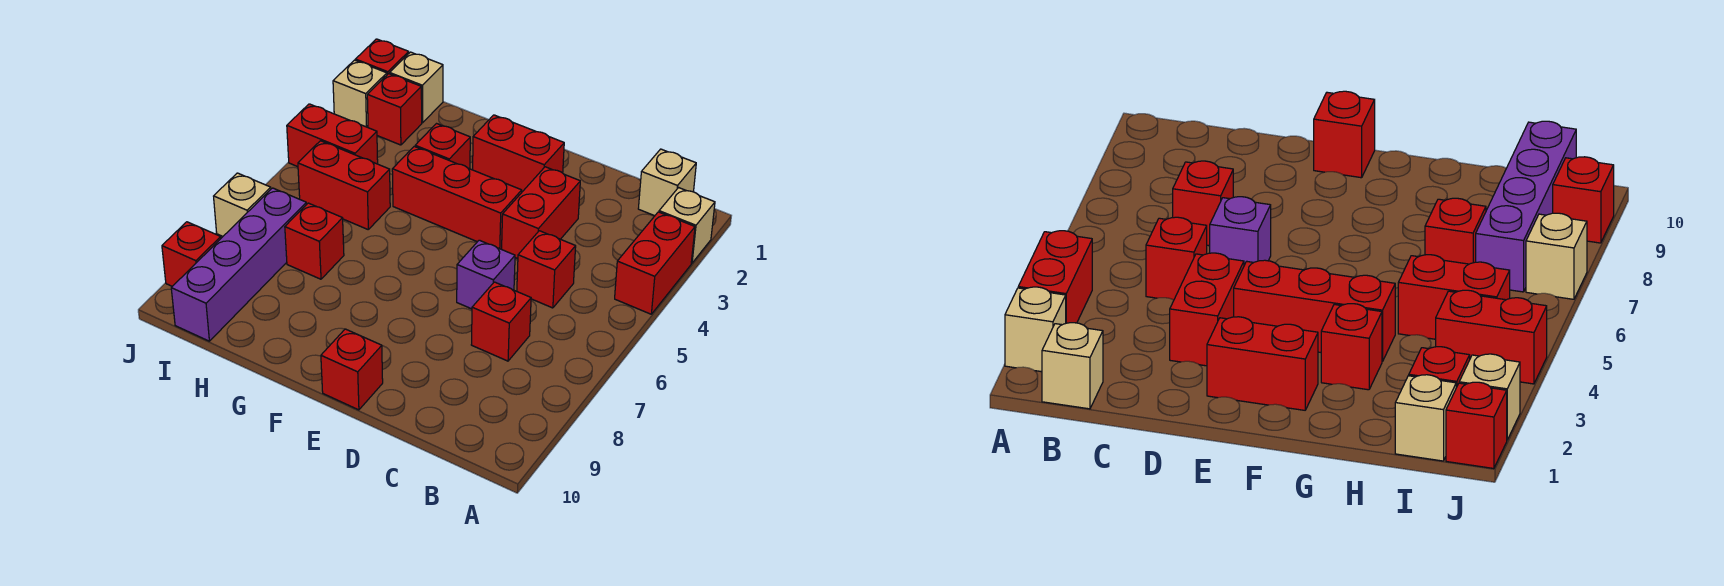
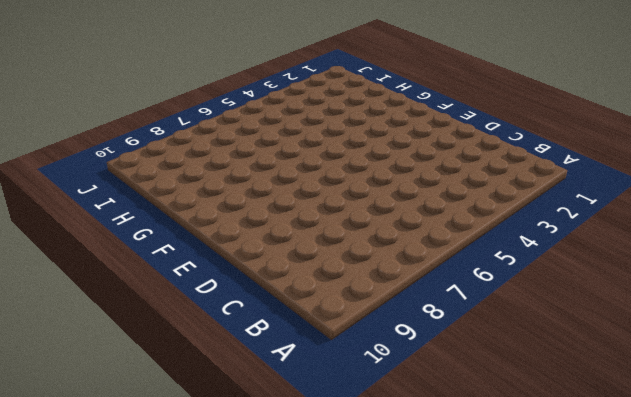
none -> tan brick A2 level 1
none -> red brick A3:A4 level 1
none -> tan brick B1 level 1

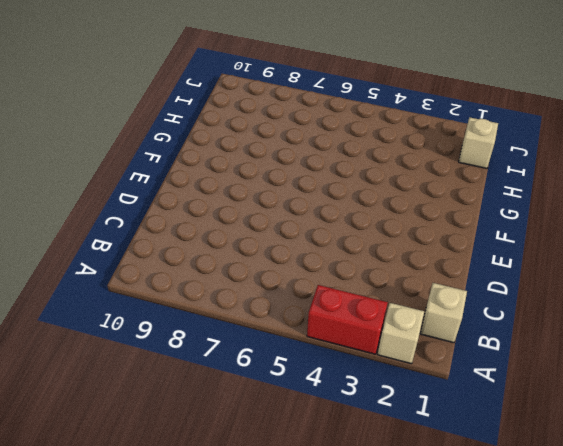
none -> red brick C5 level 1
none -> red brick C7 level 1
none -> red brick D3:D4 level 1

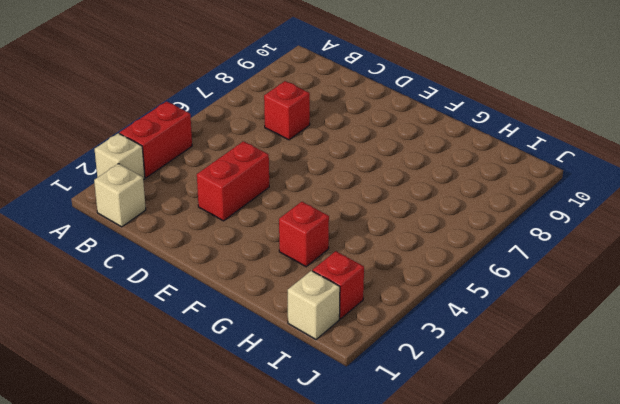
none -> red brick C5 level 1
none -> purple brick D6 level 1
none -> red brick E2:F2 level 1

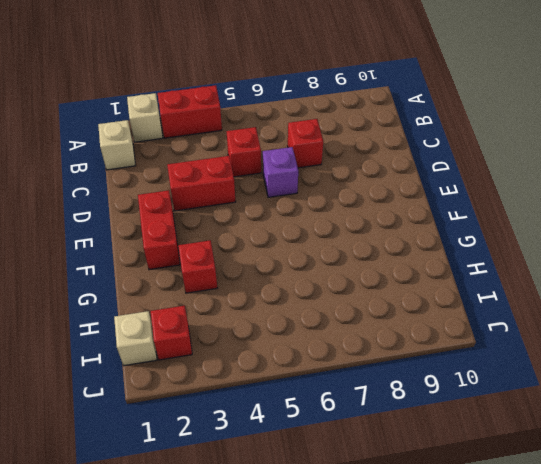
none -> red brick E4:G4 level 1
none -> red brick E10 level 1
none -> red brick H5:I5 level 1

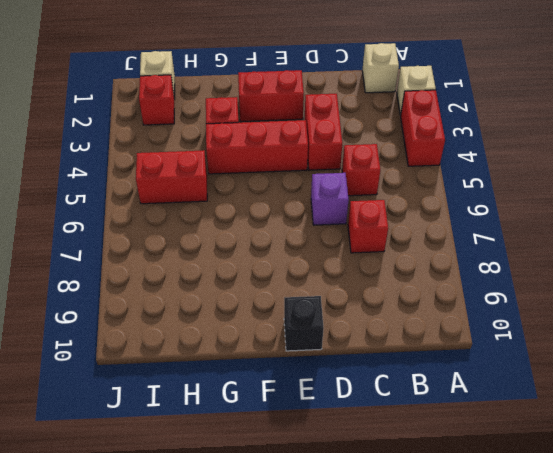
black brick E10 level 1 -> red brick E10 level 1
none -> red brick H7 level 1
none -> red brick I4:J4 level 1
none -> purple brick I7:I10 level 1

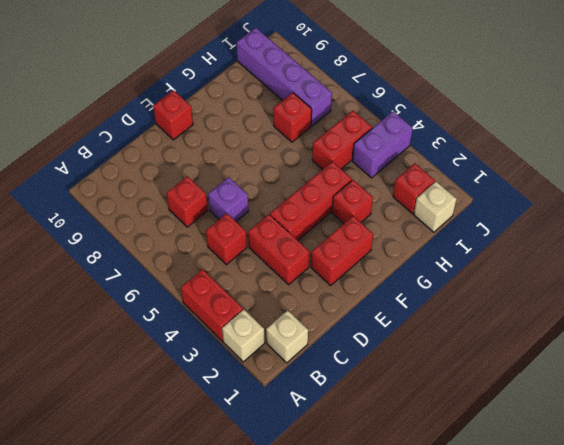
purple brick I4:J4 level 1 -> red brick I4:J4 level 1
none -> red brick J1 level 1
none -> tan brick J2 level 1
none -> tan brick J7 level 1

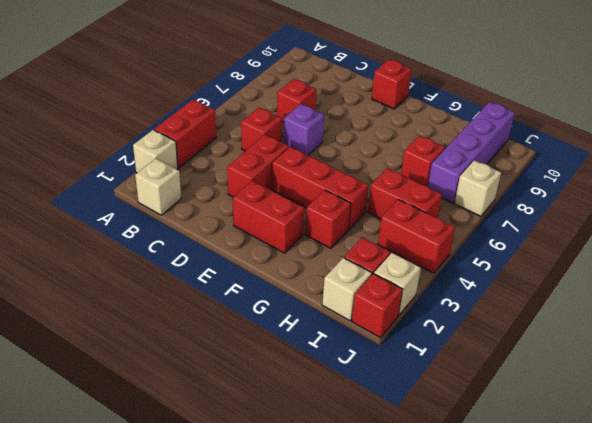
none -> red brick J9 level 1

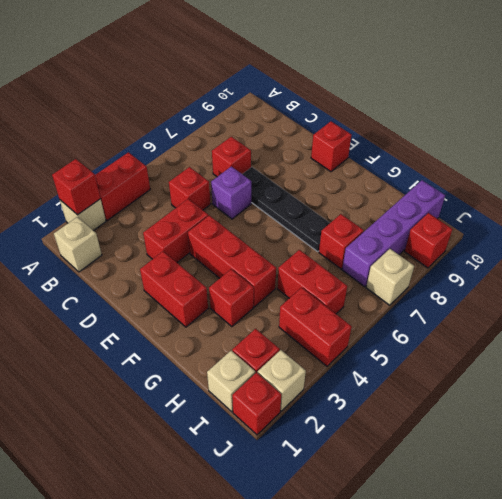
red brick A2 level 2 -> none
black plate D7:G7 level 1 -> none

